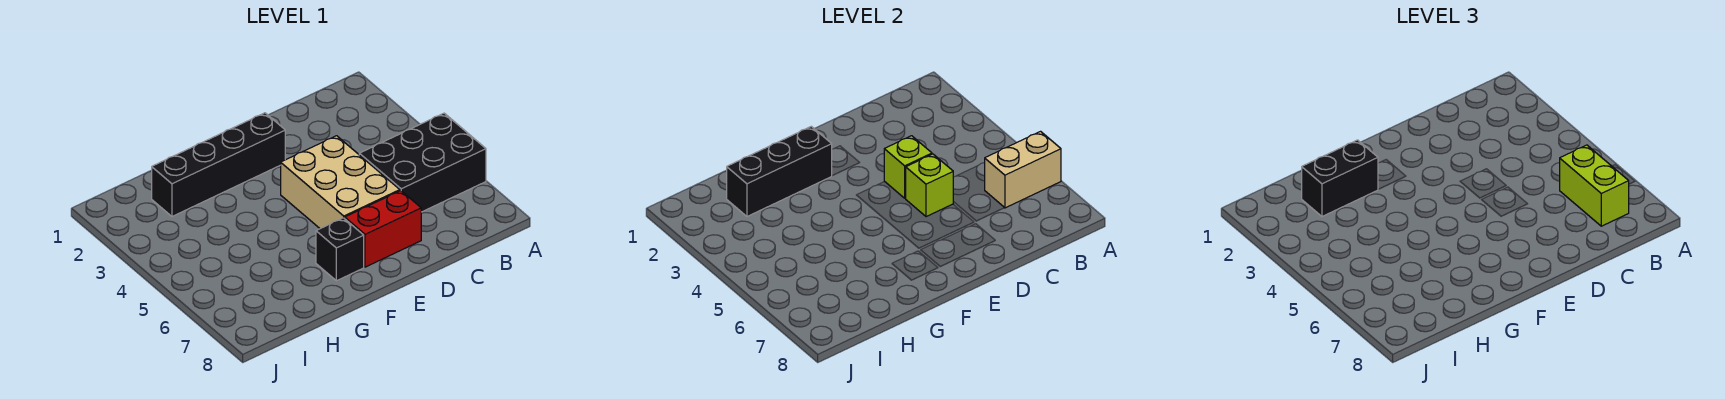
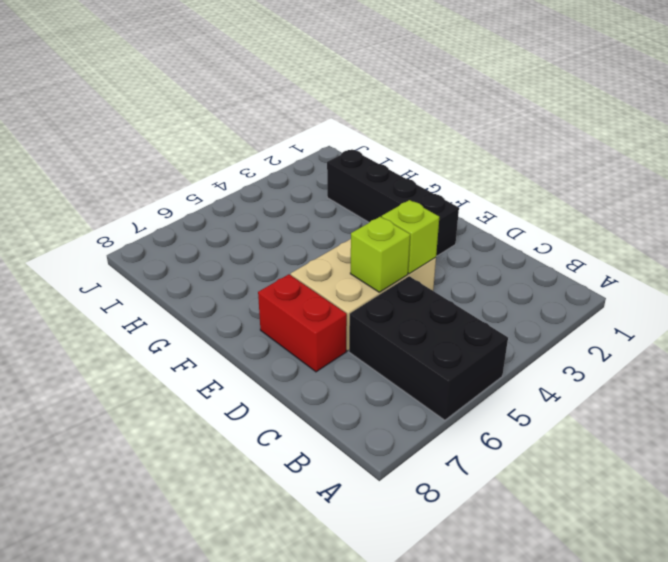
none -> black brick F7 level 1
none -> tan brick A6:B6 level 2

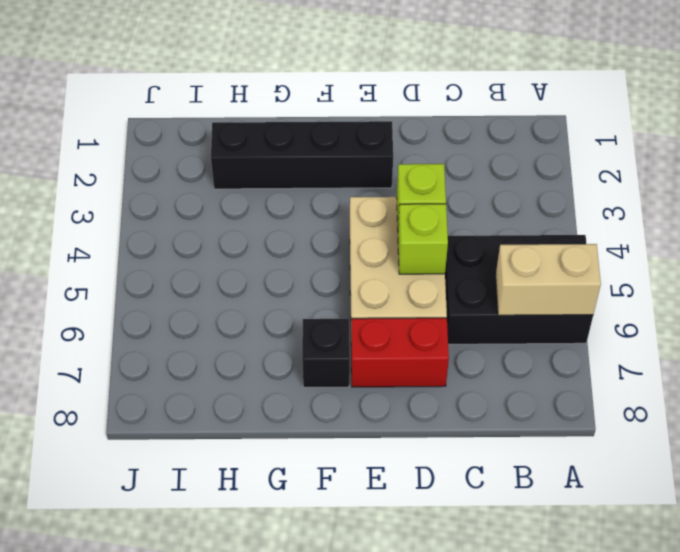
none -> black brick F2:H2 level 2
none -> lime brick B6:B7 level 3

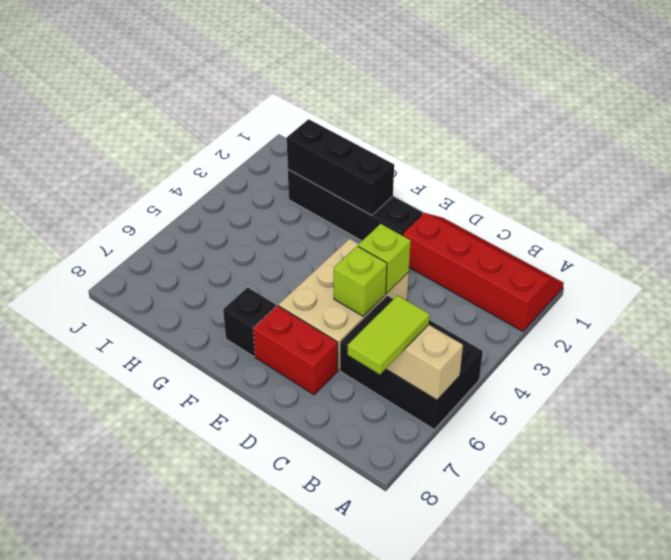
red slope A1:D2 level 1 top 2 -> none
lime tile B6:B7 level 3 -> lime brick B6:B7 level 3
none -> black brick G2:H2 level 3

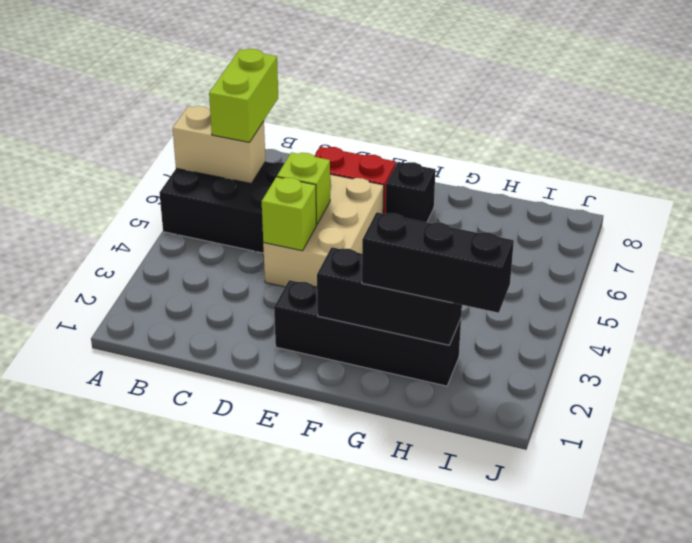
black brick G2:I2 level 3 -> black brick G2:H2 level 3

